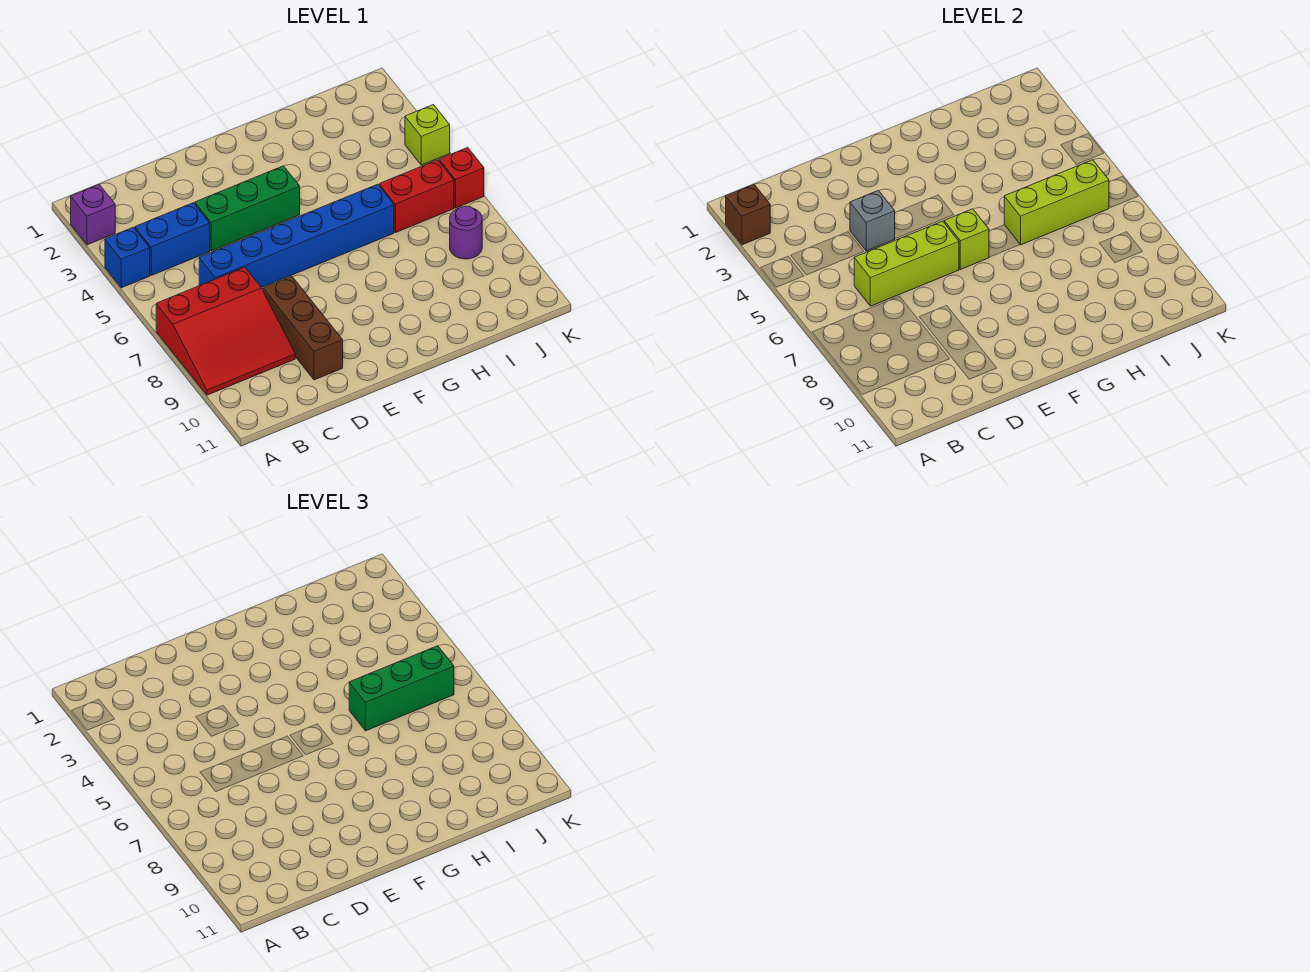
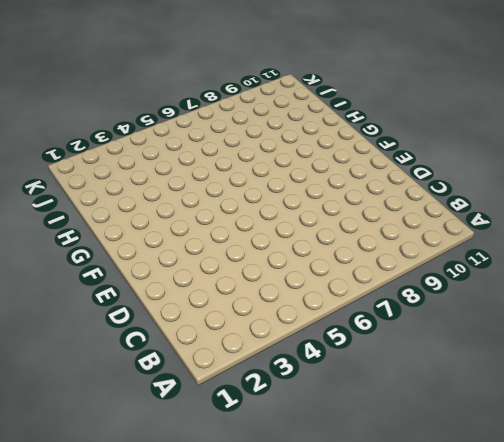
none -> purple brick A2 level 1
none -> blue brick A4 level 1
none -> red slope A7:C9 level 1 top 7

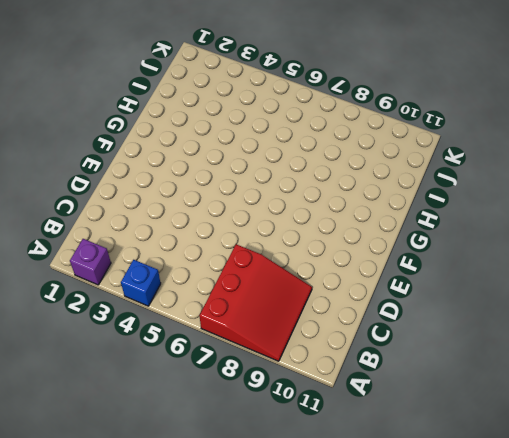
none -> blue brick B4:C4 level 1
none -> blue brick C6:H6 level 1
none -> green brick D4:F4 level 1

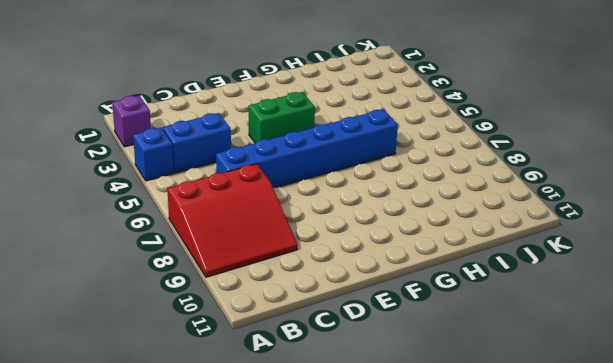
green brick E4:F4 level 1 -> green brick D4:F4 level 1
none -> brown brick D8:D10 level 1
none -> red brick I6:J6 level 1
none -> purple round brick J8 level 1

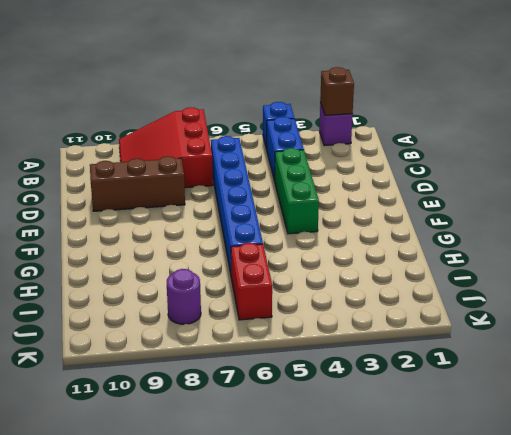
none -> lime brick K4 level 1
none -> red brick K6 level 1
none -> lime brick C6:E6 level 2

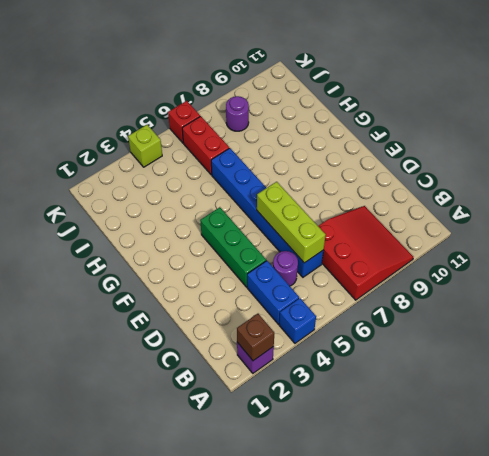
purple round brick C5 level 1 -> none
none -> brown brick D8:D10 level 1
none -> grey brick D4 level 2
none -> lime brick F6 level 2

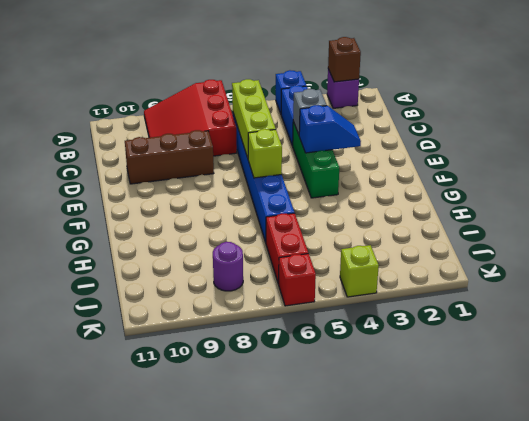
blue slope E3:E4 level 2 top 4 -> none
none -> lime brick H6:J6 level 2
none -> green brick H6:J6 level 3

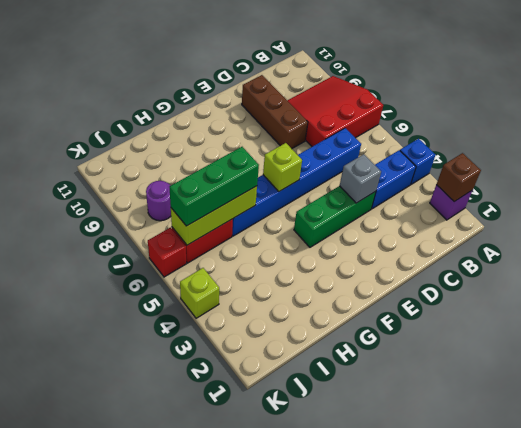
none -> lime brick C6:E6 level 2

